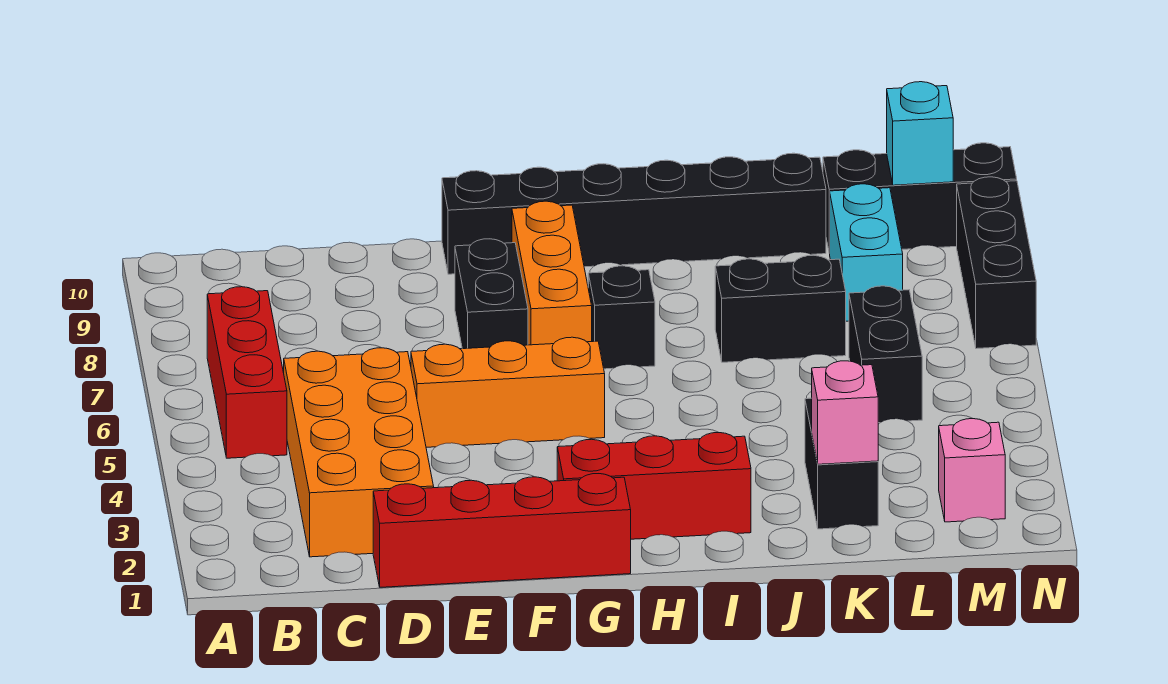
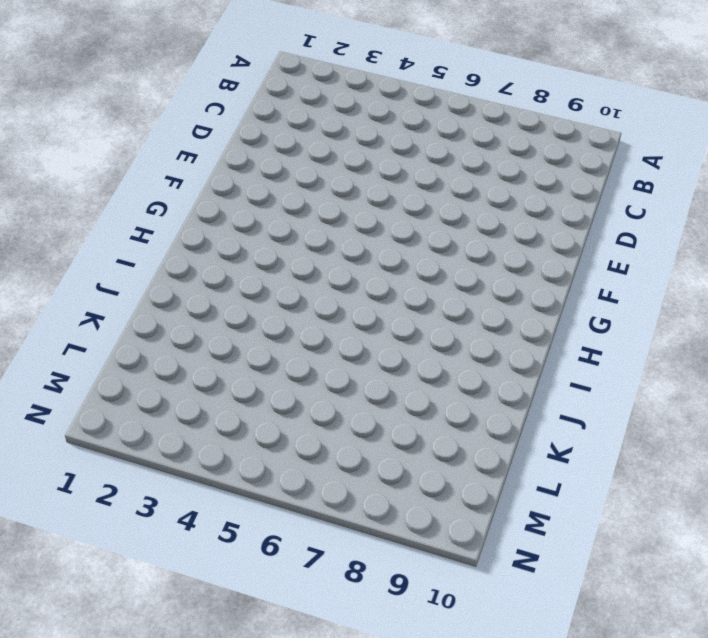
none -> red brick B5:B7 level 1
none -> orange brick C2:D5 level 1
none -> red brick D1:G1 level 1

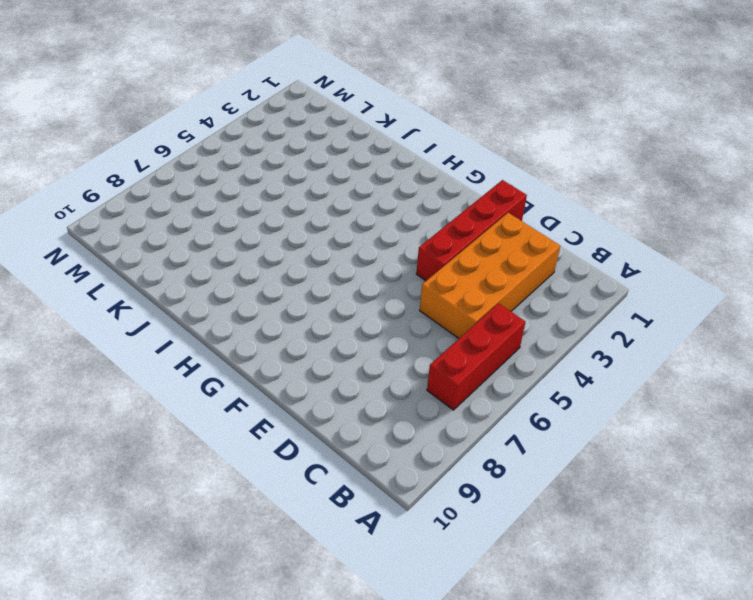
red brick E1:E4 level 1 -> red brick D1:G1 level 1
none -> orange brick E5:G5 level 1
none -> black brick F7:F8 level 1
none -> black brick F10:K10 level 1

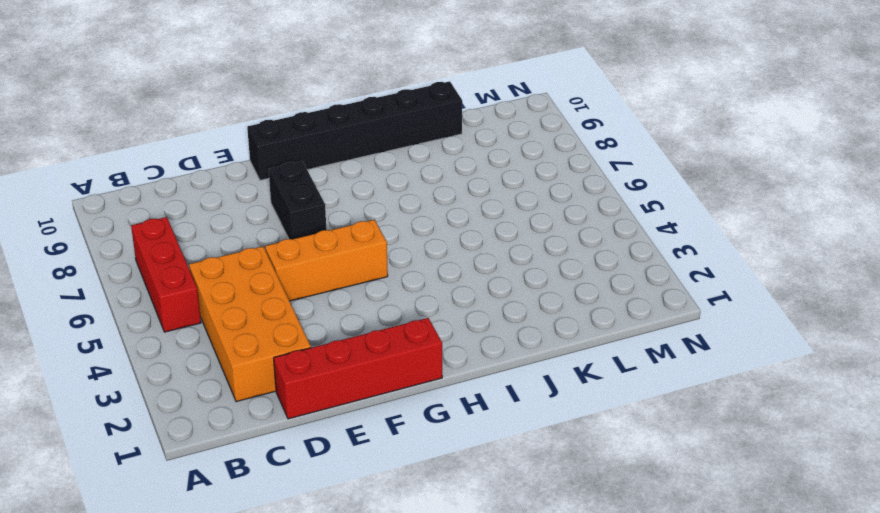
none -> red brick G2:I2 level 1
none -> orange brick G7:G9 level 1
none -> black brick H7 level 1

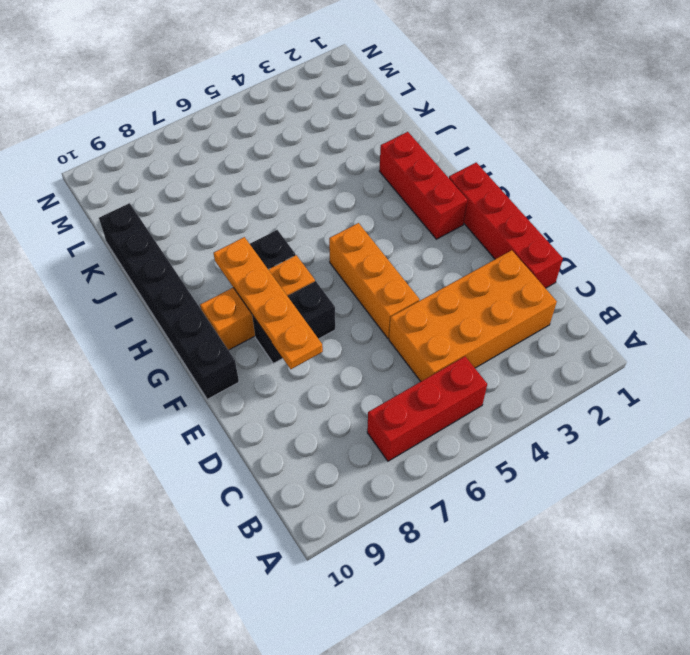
orange plate E8:H8 level 2 -> none
none -> black brick J7:K7 level 1
none -> black brick K2:K3 level 1
none -> black brick L5:L6 level 1

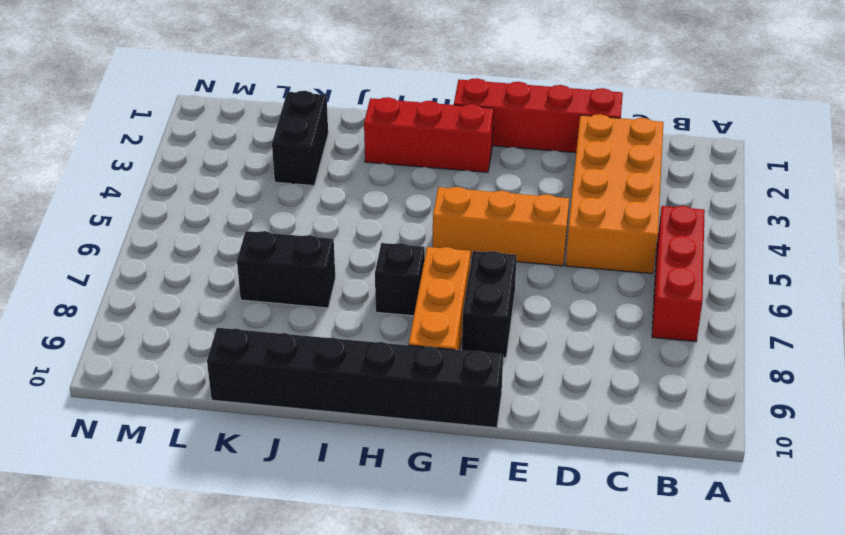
none -> black brick L5:L6 level 1
none -> cyan brick L8:L9 level 1
none -> black brick L10:N10 level 1

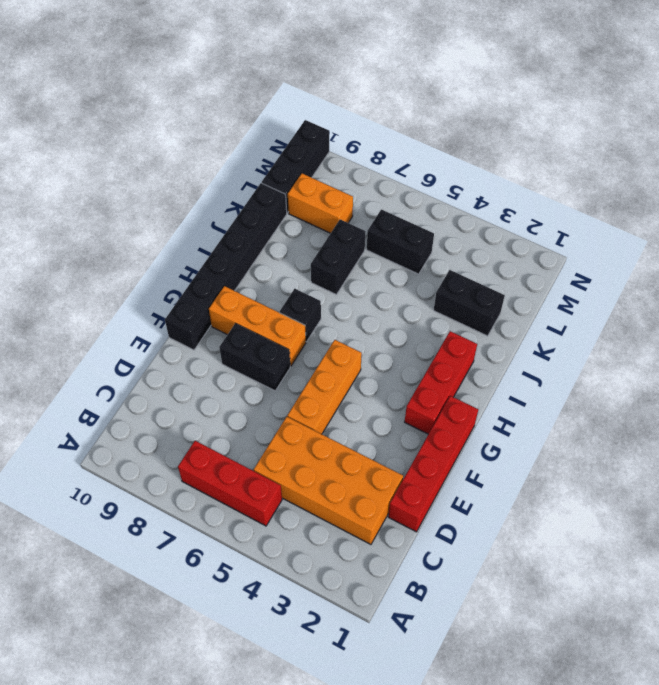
orange brick L8:L9 level 1 -> cyan brick L8:L9 level 1
none -> pink brick M2 level 1
none -> black brick N7:N9 level 1
none -> pink brick K2 level 2

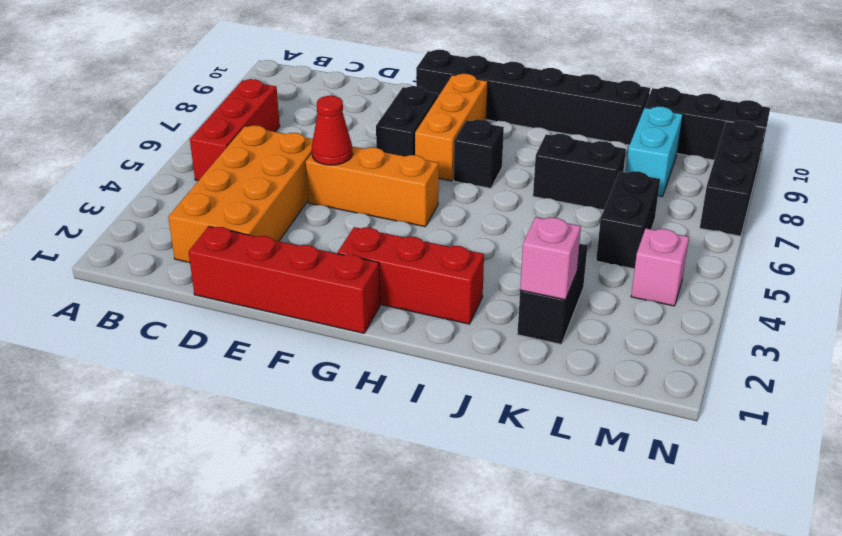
red cone E5 level 2 -> none
pink brick M4 level 1 -> pink brick M2 level 1
none -> cyan brick M10 level 2

